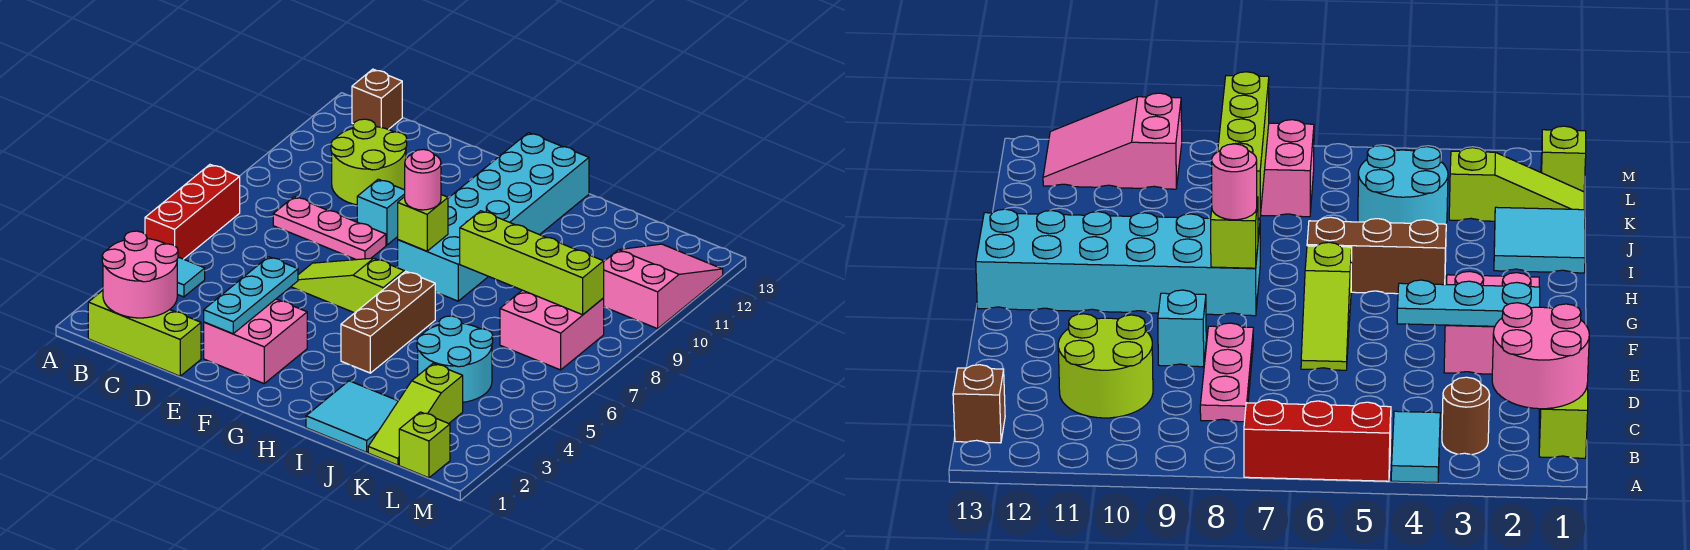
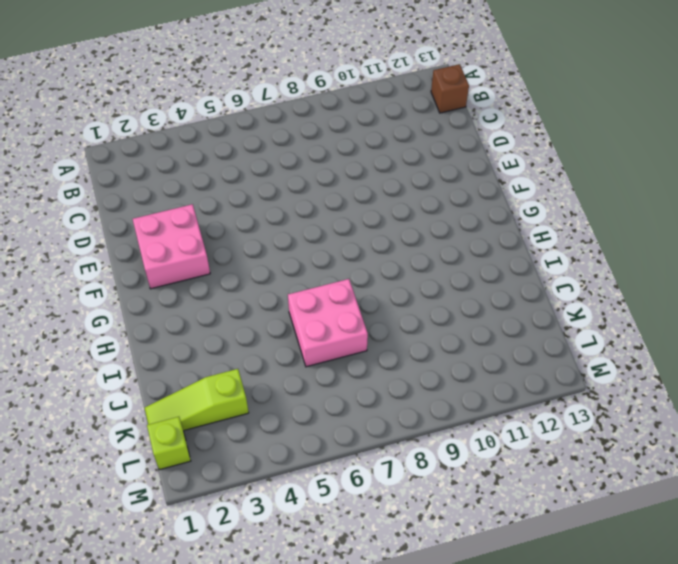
pink brick I6:J7 level 1 -> pink brick K7:L8 level 1
none -> cyan tile A4:B4 level 1
none -> red brick A5:A7 level 1
none -> lime brick B1:D1 level 1

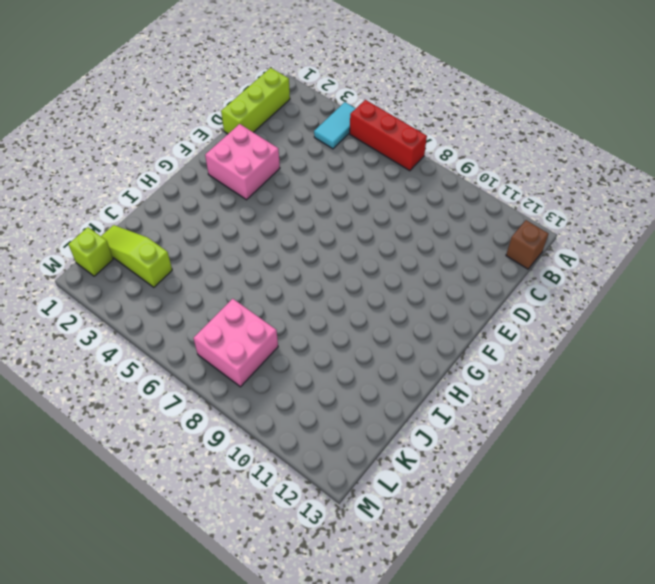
none -> brown round brick B3 level 1
none -> pink plate C8:E8 level 1
none -> lime round brick C10:D11 level 1

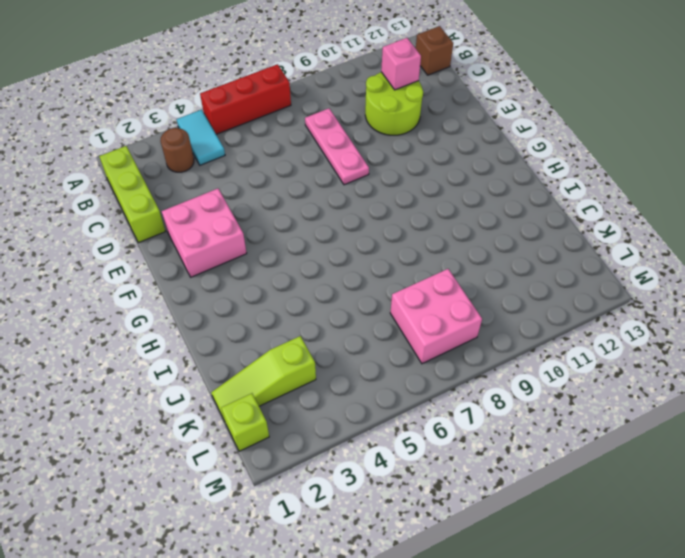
pink brick C11 level 2 -> none
none -> lime slope E6:G6 level 1 top G
none -> cyan brick E9 level 1
none -> cyan brick G8:H13 level 1

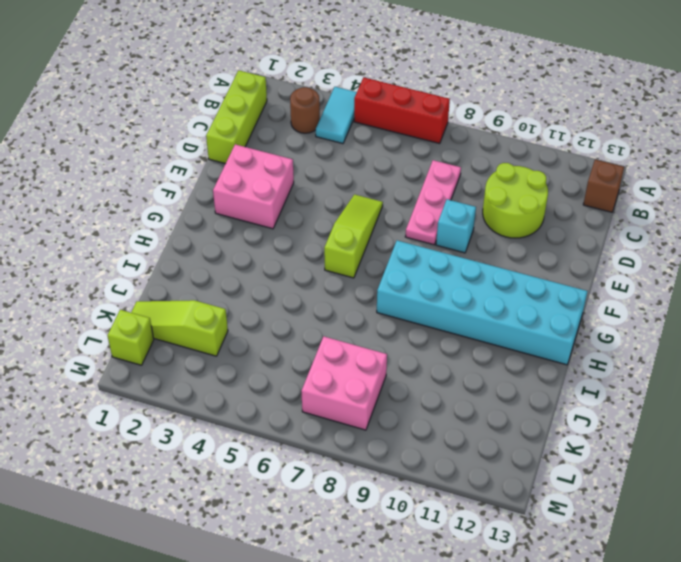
none -> brown brick H4:H6 level 1
none -> cyan tile I1:J2 level 1
none -> cyan round brick J4:K5 level 1

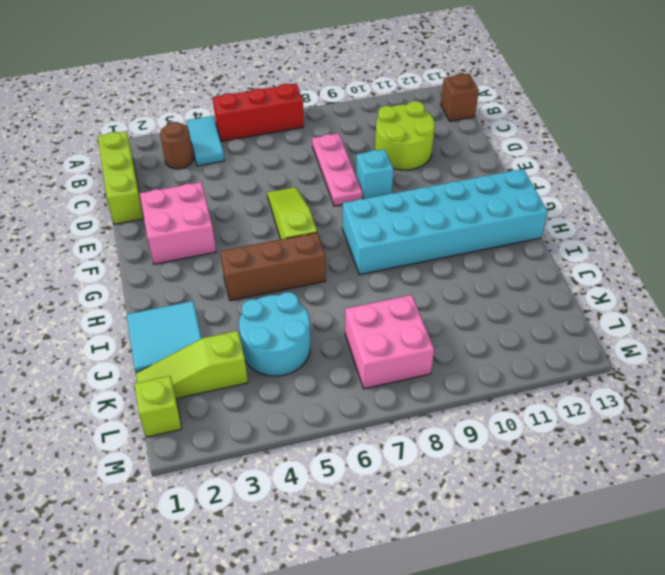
none -> pink slope L10:M12 level 1 top 10
none -> pink round brick B1:C2 level 2
none -> cyan plate E2:E4 level 2

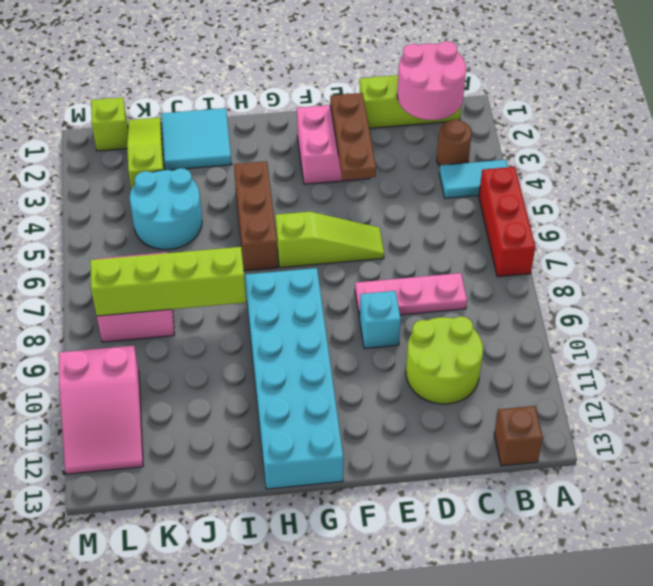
brown plate E2:E4 level 2 -> cyan plate E2:E4 level 2
none -> lime brick G8 level 2
none -> pink round brick G8 level 3

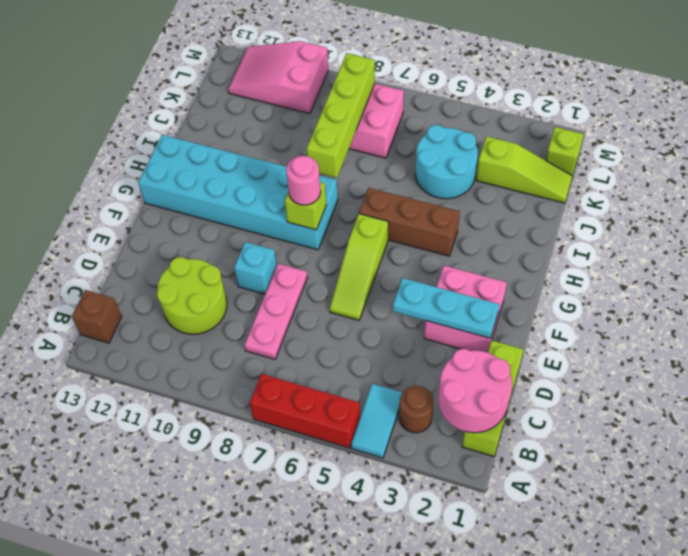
none -> cyan tile I1:J2 level 1

